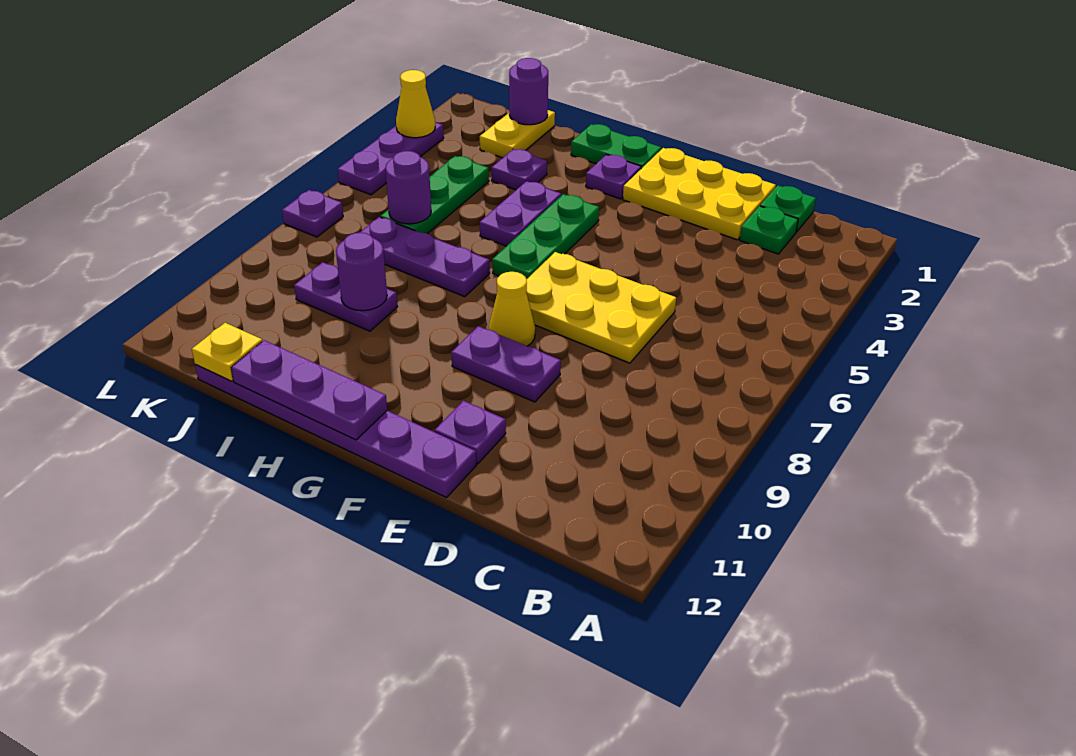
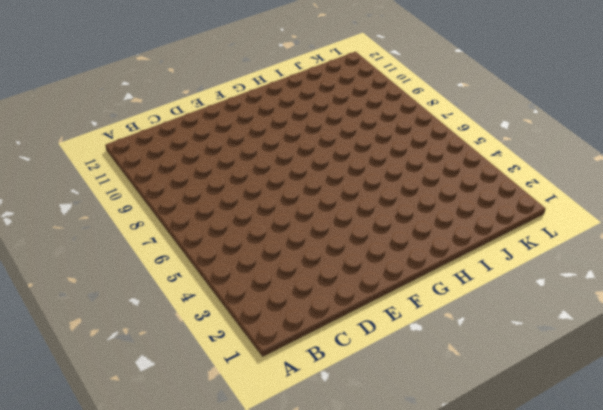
none -> green plate C1 level 1
none -> green plate C2 level 1
none -> yellow plate D1:F2 level 1

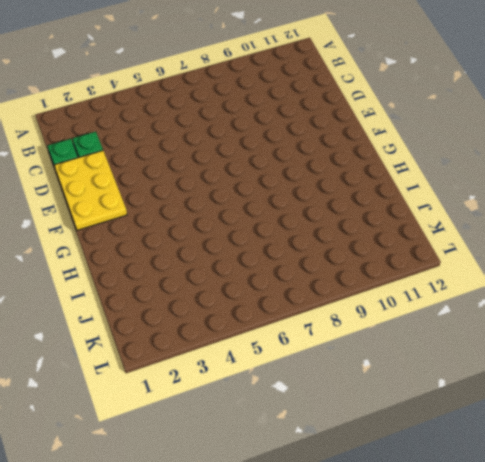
none -> yellow plate D6:F7 level 1
none -> purple plate E9:F9 level 1
none -> purple plate E11 level 1

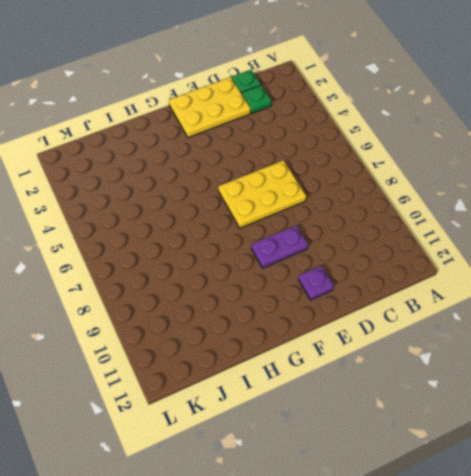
none -> purple plate E12:J12 level 1
none -> yellow cone F8 level 1
none -> green plate G1:H1 level 1

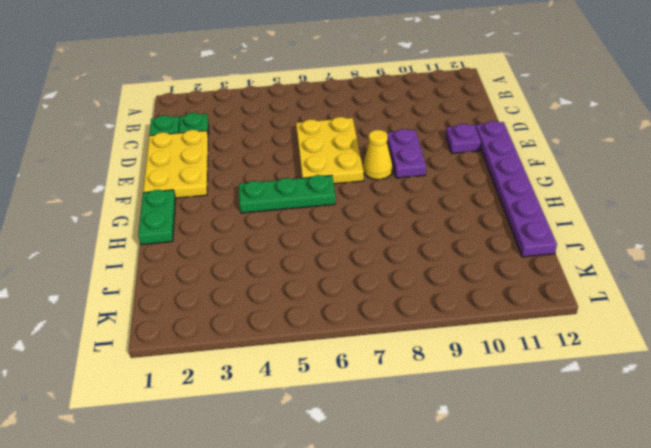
none -> purple plate G2 level 1
none -> purple plate H4:H5 level 1
none -> purple plate H7:J7 level 1

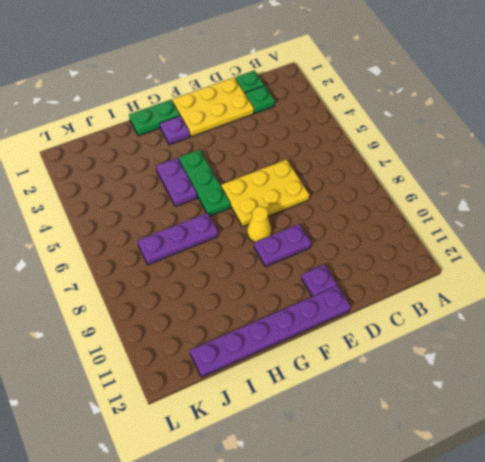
none -> purple plate I3 level 1
none -> purple plate I9:J9 level 1
none -> yellow plate J1:J2 level 1

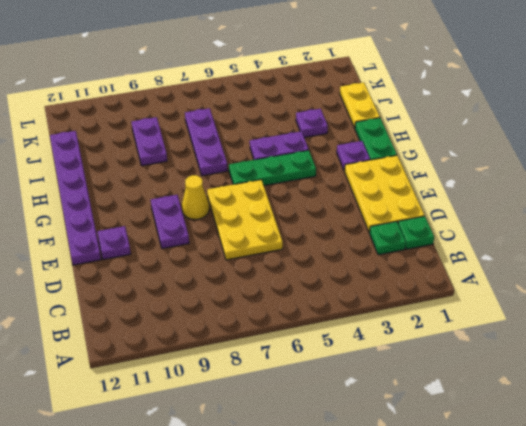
yellow plate I1:J1 level 1 -> yellow plate J1:J2 level 1
none -> green plate J4:J6 level 1
none -> purple plate L3:L5 level 1
none -> purple plate L7 level 1

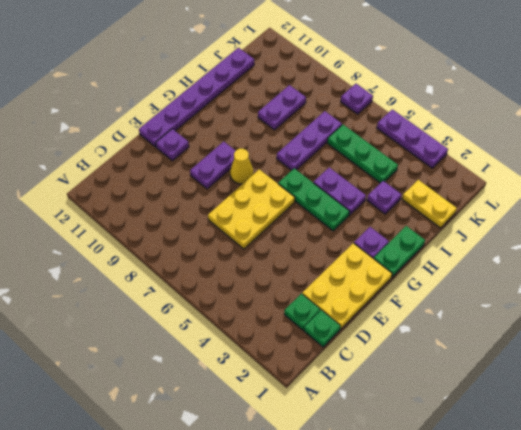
none -> purple plate G12:I12 level 2
none -> purple round brick I9 level 2
none -> purple round brick J1 level 2

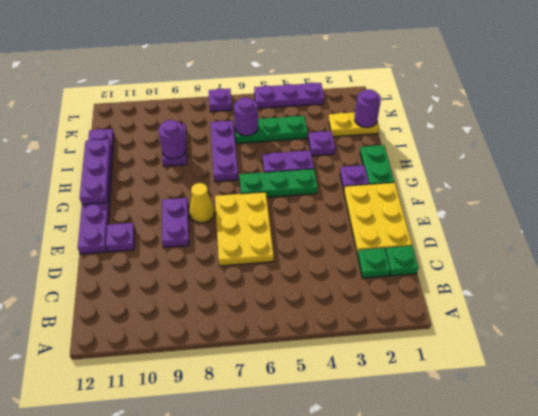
none -> yellow plate J12 level 2
none -> yellow cone L3 level 2

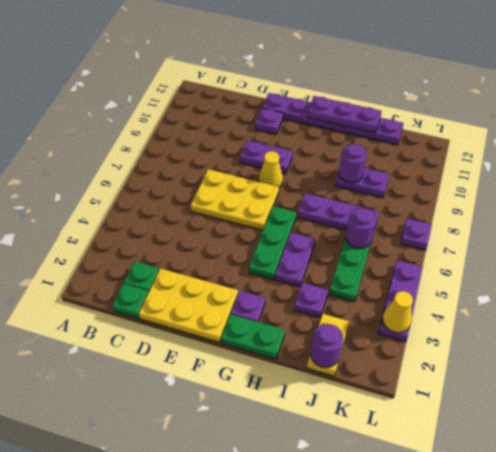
none -> yellow plate J12 level 2

